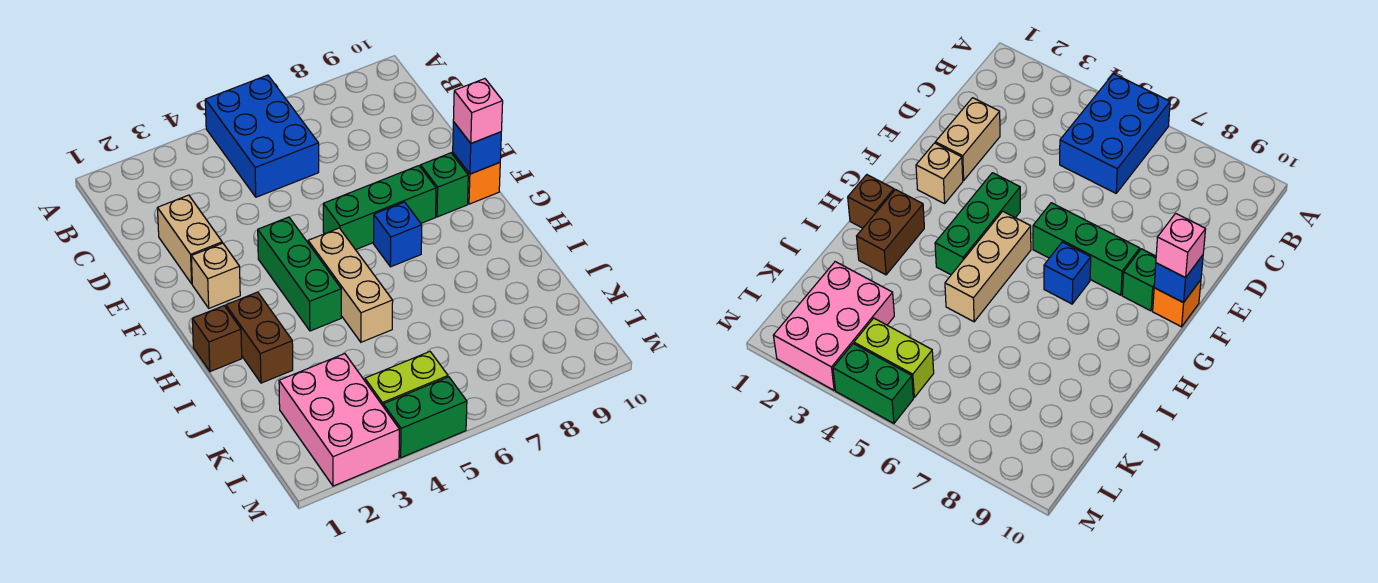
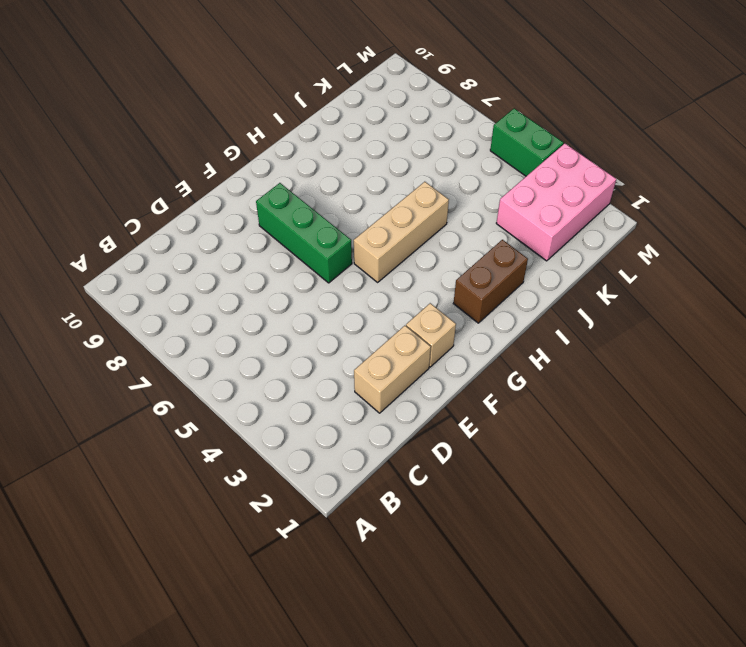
none -> blue brick A5:C6 level 1
none -> green brick F4:H4 level 1
none -> green brick F9 level 1

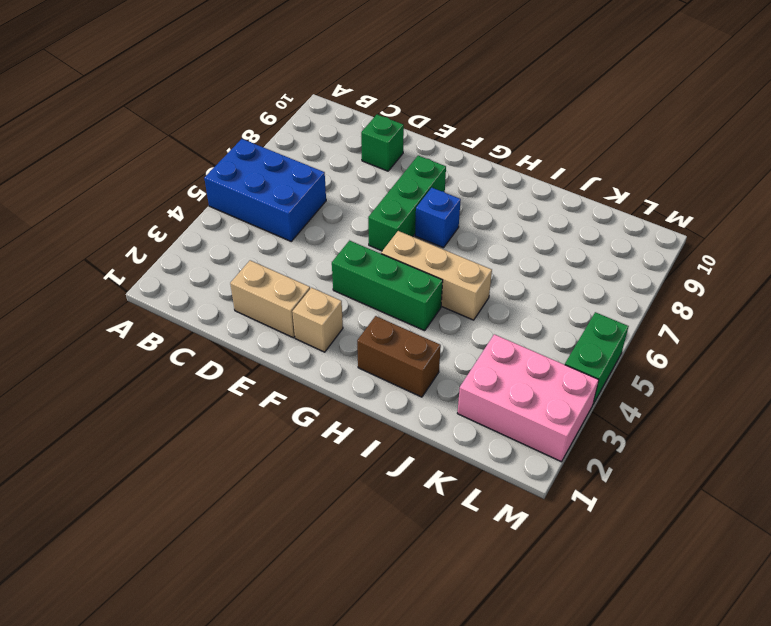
green brick D9 level 1 -> green brick F9 level 1
none -> orange brick F10 level 1
none -> brown brick H1 level 1
none -> lime brick L4:L5 level 1

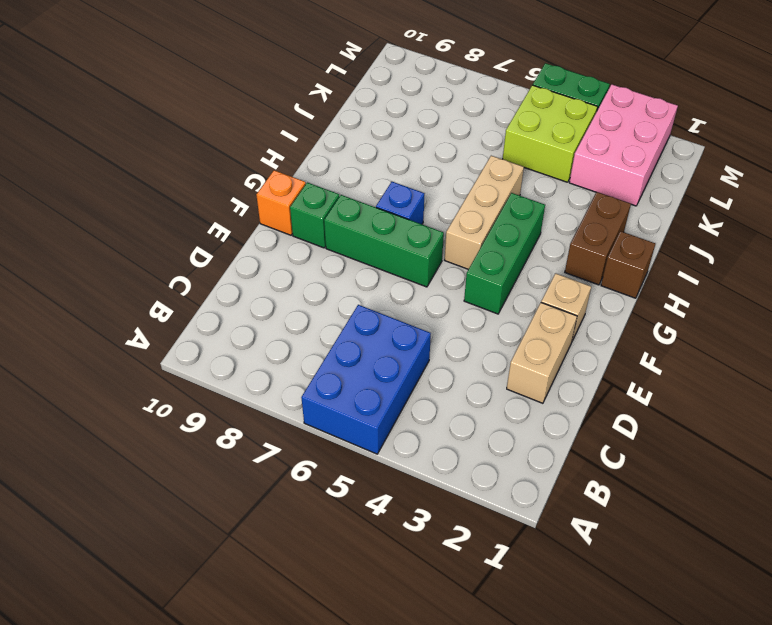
lime brick K4:L5 level 1 -> lime brick L4:L5 level 1
none -> blue brick F10 level 2
none -> pink brick F10 level 3

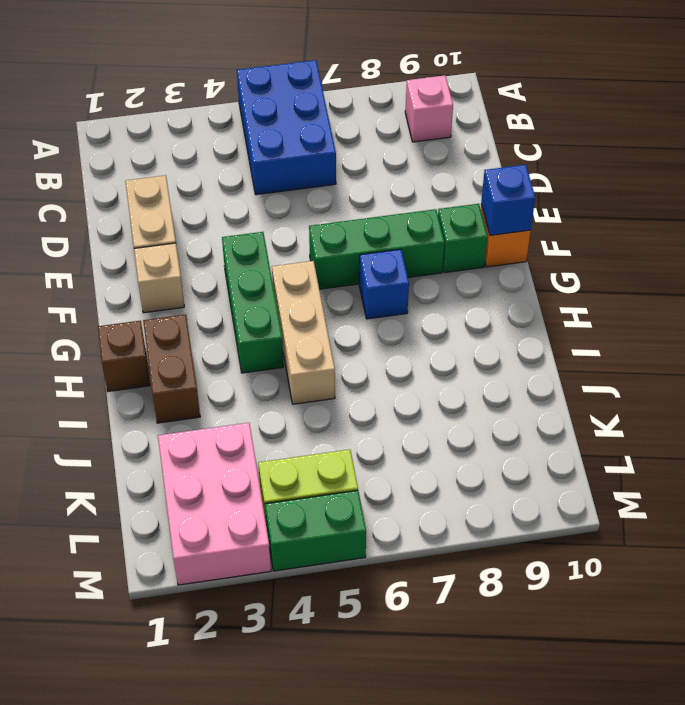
pink brick B9 level 1 -> pink brick F10 level 3

